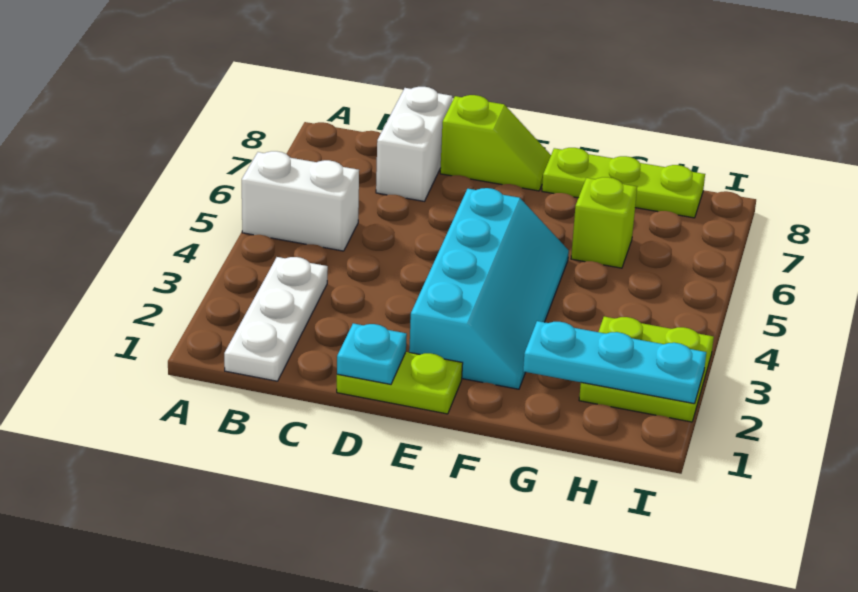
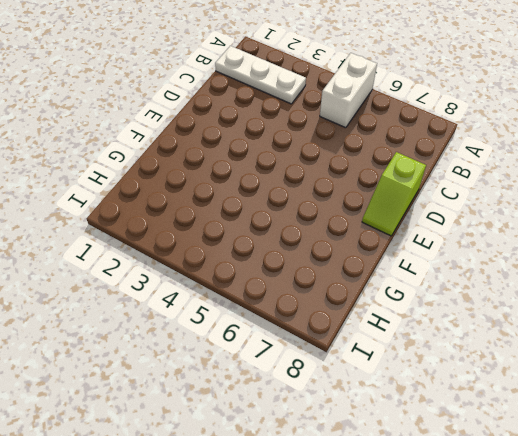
none -> white brick C7:C8 level 1
none -> lime plate D1:E1 level 1

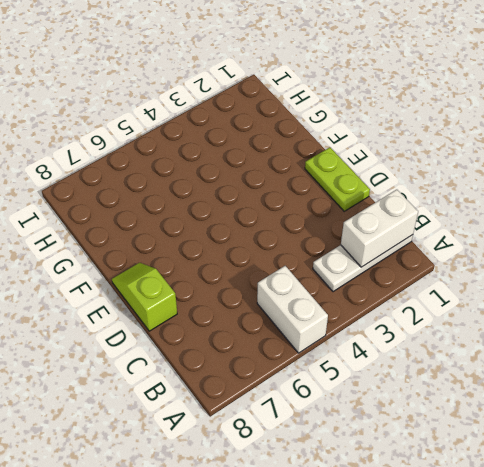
white brick B1:B2 level 2 -> white brick C7:C8 level 1
none -> cyan slope E2:F5 level 1 top E
none -> lime plate F8:H8 level 1

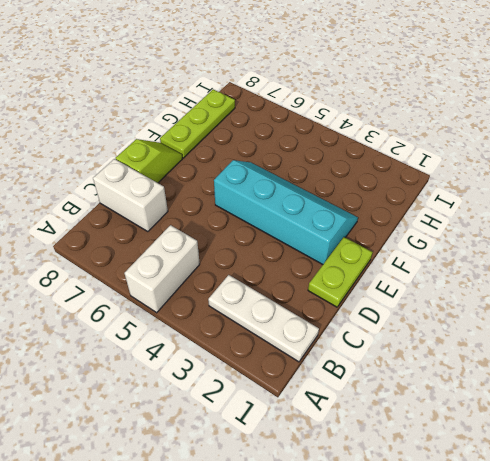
none -> lime brick G6 level 1
none -> lime plate H2:I3 level 1

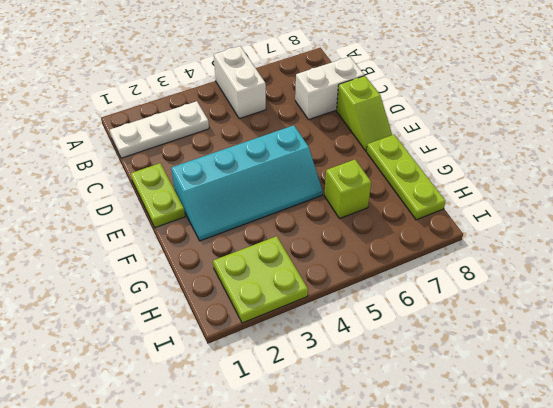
none -> cyan plate D1 level 2
none -> cyan plate G2:I2 level 2

